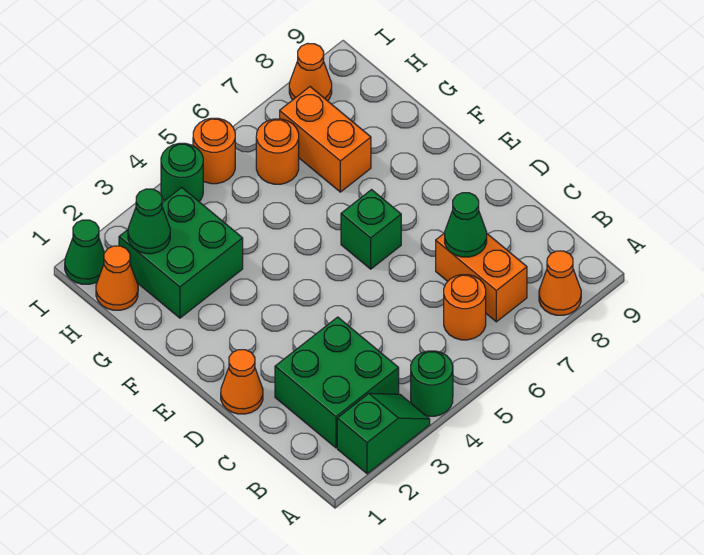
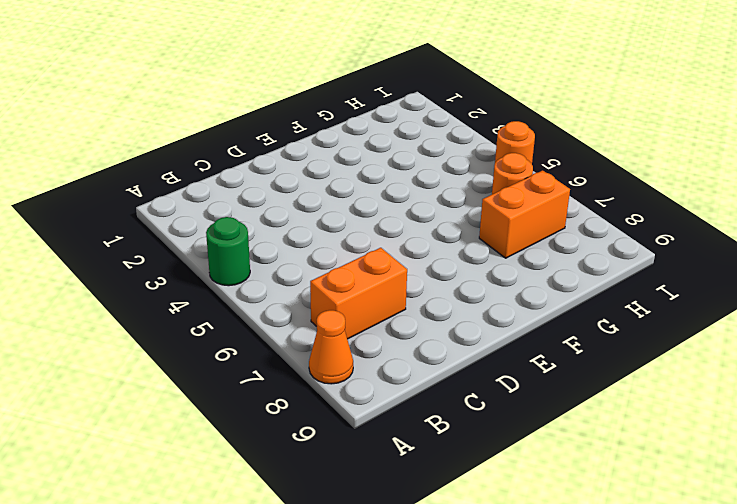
none -> green slope A2:A3 level 1 top 2
none -> green brick B2:C3 level 1
none -> orange round brick B6 level 1

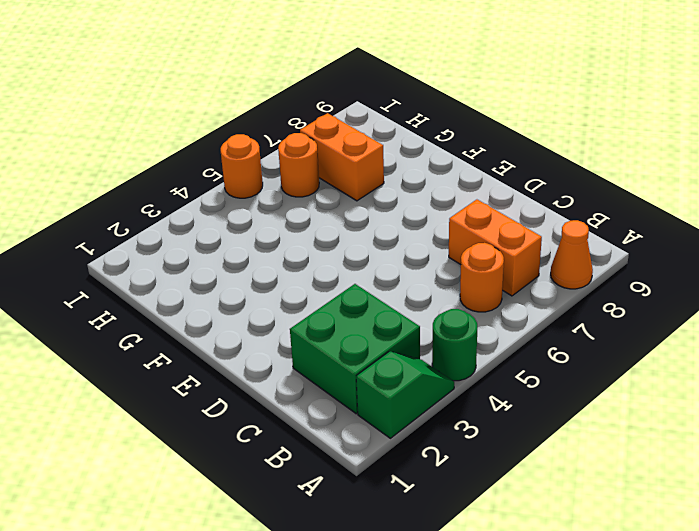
none -> orange cone D1 level 1
none -> green brick E6 level 1
none -> green brick G2:H3 level 1

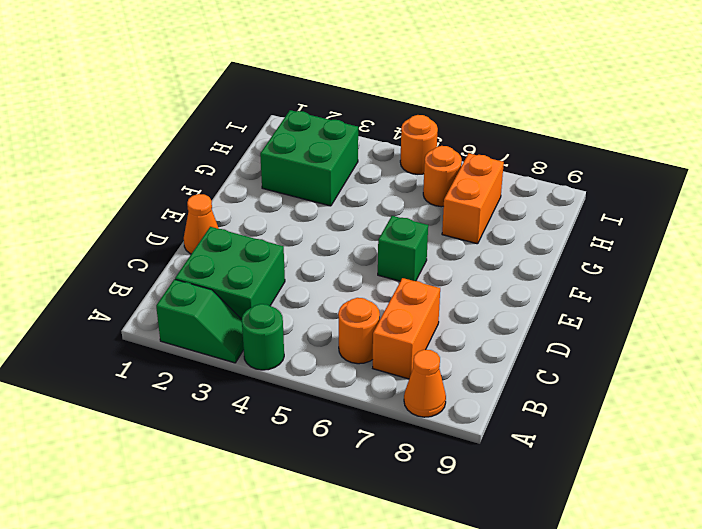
none -> orange cone H1 level 1
none -> green cone I1 level 1
none -> green round brick I4 level 1

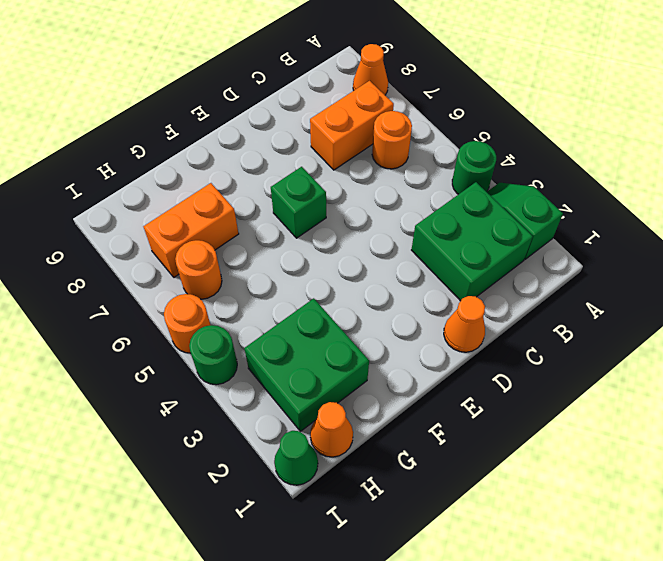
none -> orange cone I8 level 1
none -> green cone C7 level 2
none -> green cone H2 level 2

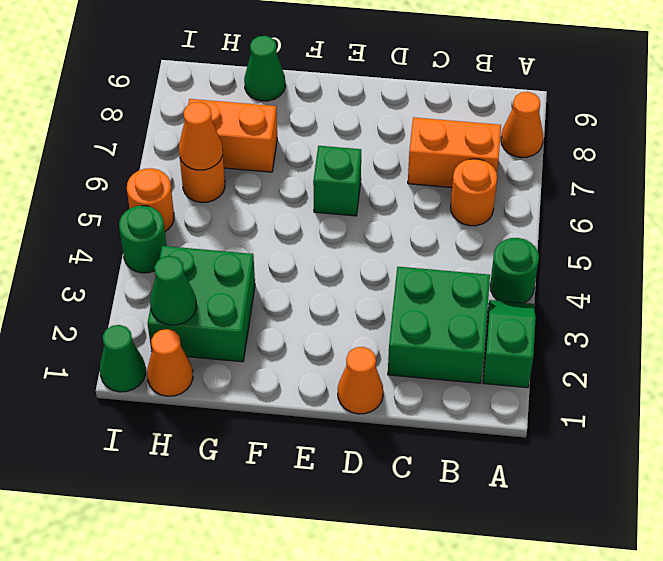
green cone G9 level 1 -> green cone C7 level 2
orange cone H6 level 2 -> orange cone I8 level 1

